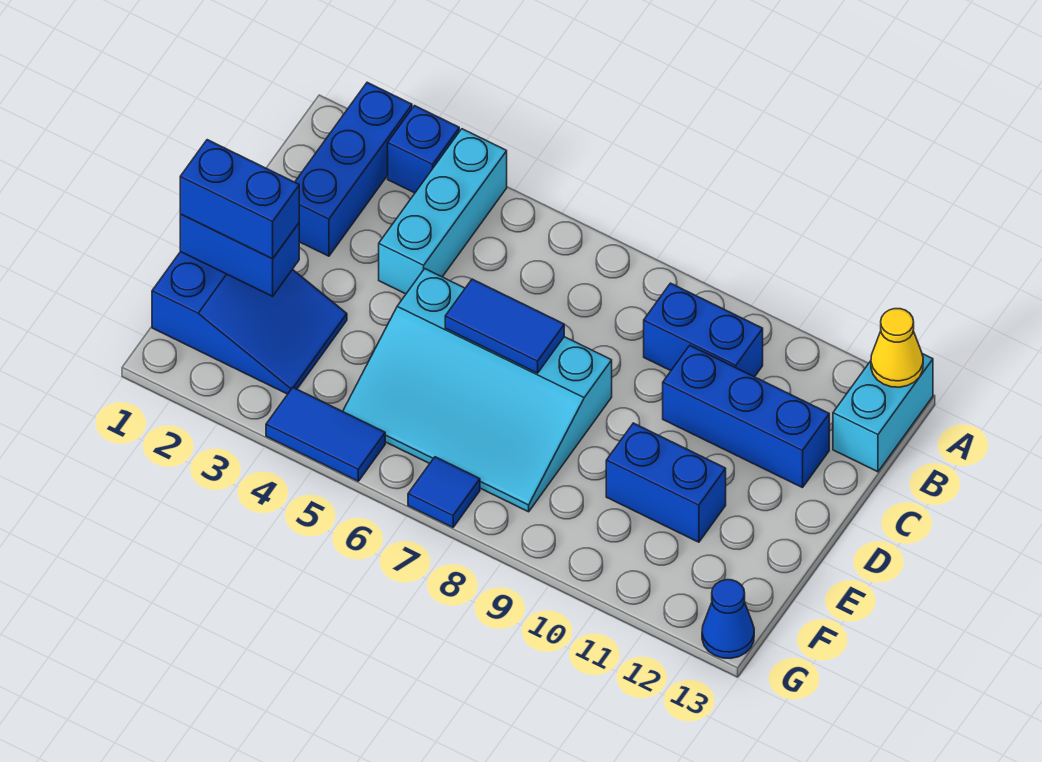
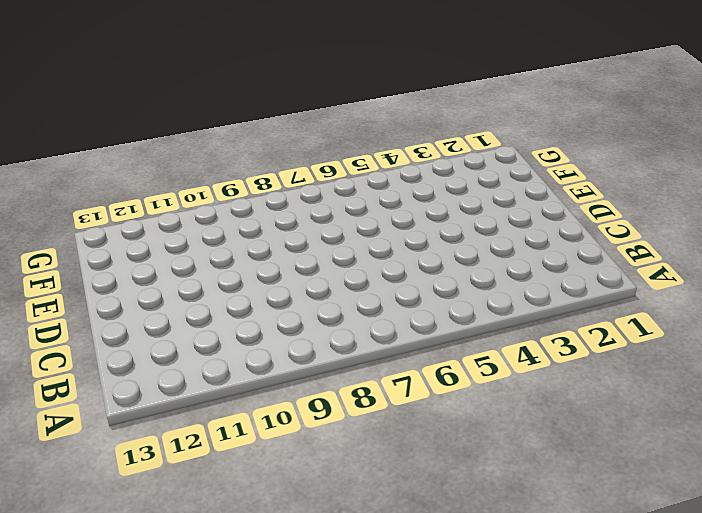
none -> blue brick A2:C2 level 1
none -> blue brick A3 level 1
none -> cyan brick A4:C4 level 1

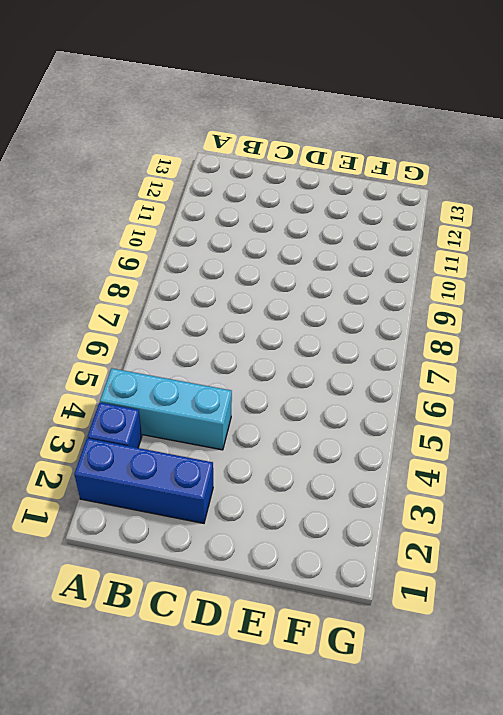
none -> cyan brick A13:B13 level 1
none -> blue brick B9:B10 level 1
none -> blue brick C10:C12 level 1

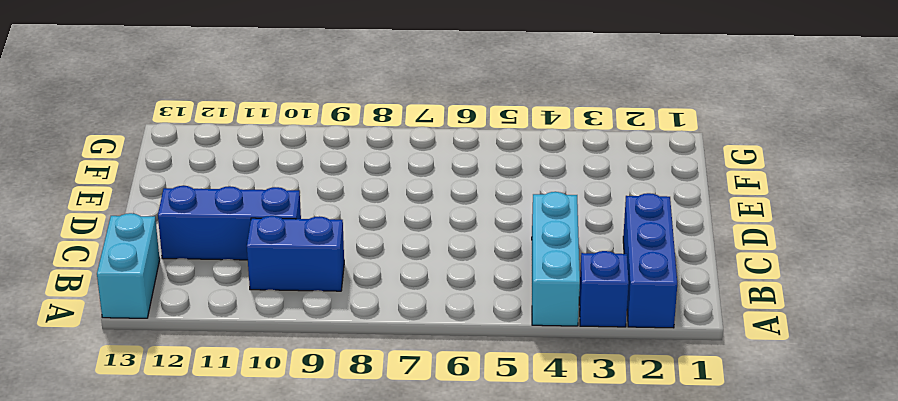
none -> cyan slope D5:F8 level 1 top D
none -> blue slope E1:F3 level 1 top 1
none -> blue brick E10:E11 level 1

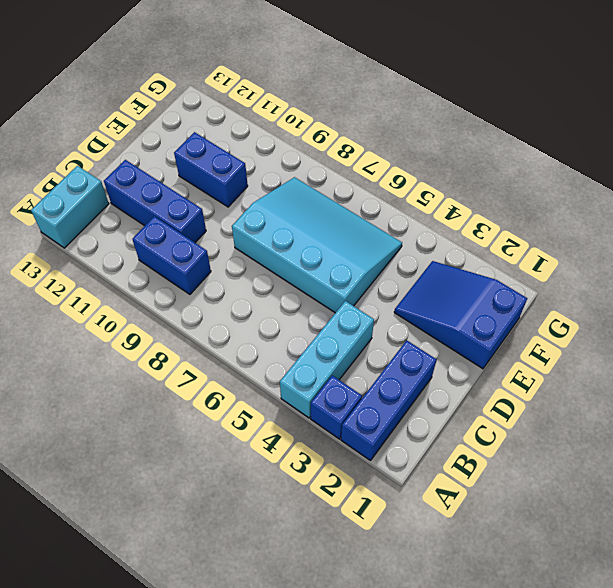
none -> blue tile G4:G5 level 1
none -> blue tile G7 level 1
none -> blue cone G13 level 1

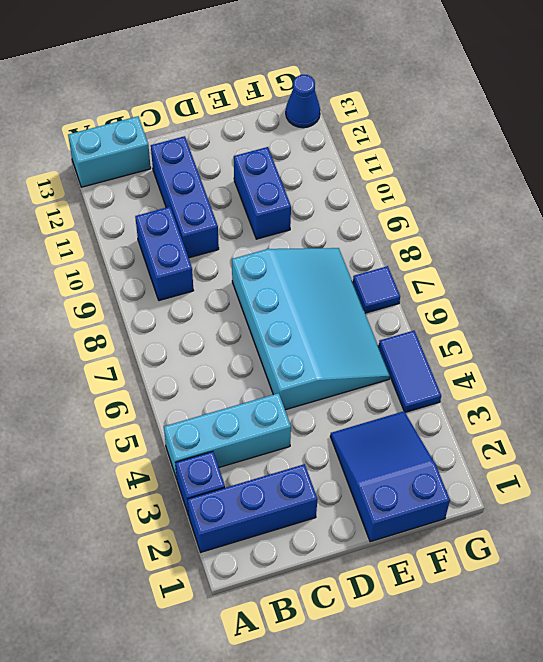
none -> yellow cone A13 level 2
none -> blue tile D6:D7 level 2
none -> blue brick E1:E2 level 2

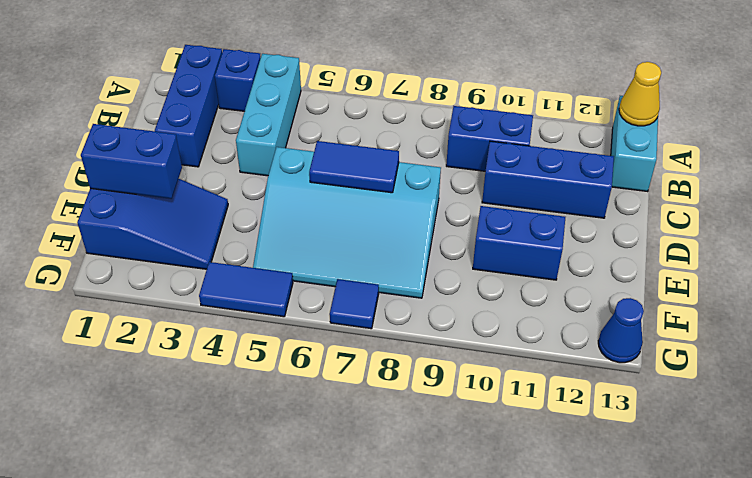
none -> blue brick E1:E2 level 3

